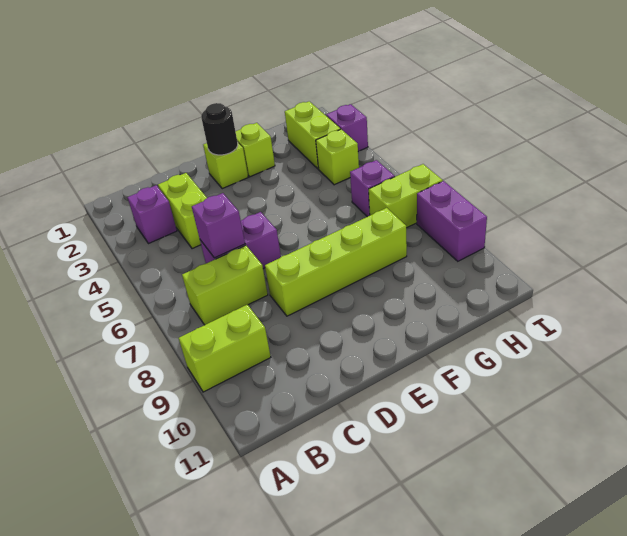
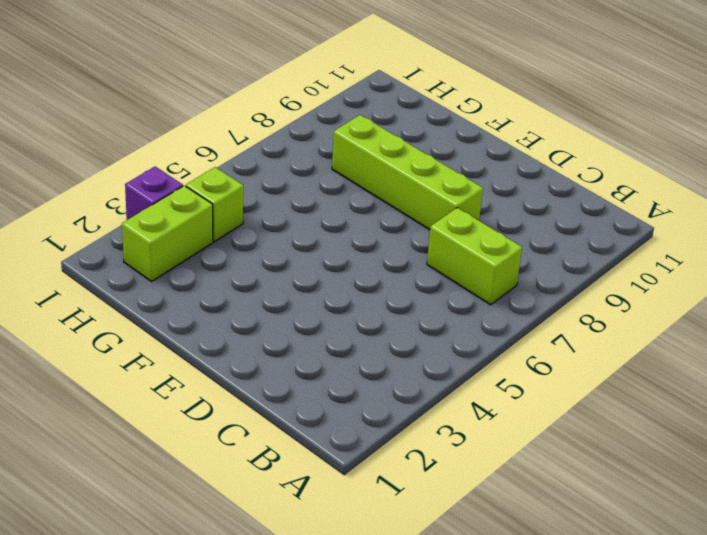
none -> lime brick A9:B9 level 1
none -> purple brick B3 level 1
none -> lime brick C3:C4 level 1

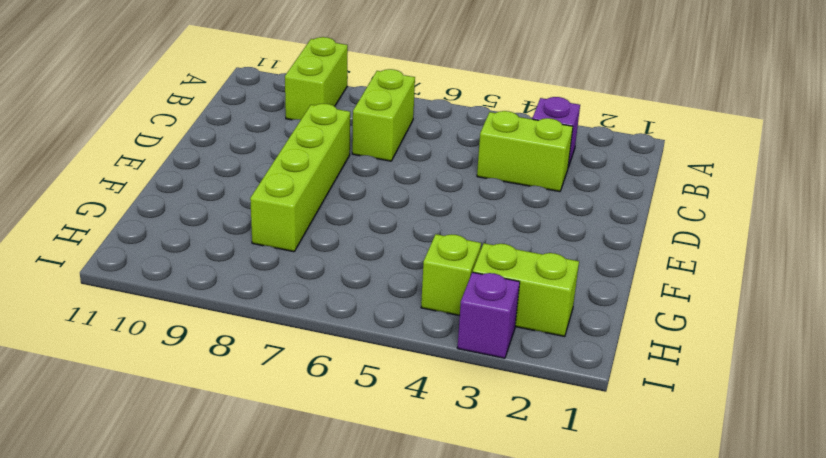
none -> purple brick C6:D6 level 1
none -> lime brick E2 level 1
none -> lime brick F2 level 1

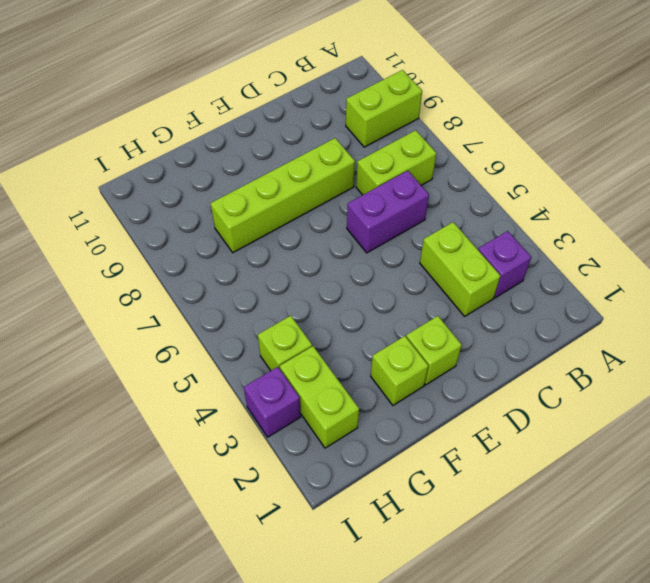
none -> purple brick H6 level 1
none -> lime brick H7:I7 level 1
none -> purple brick I8:I9 level 1

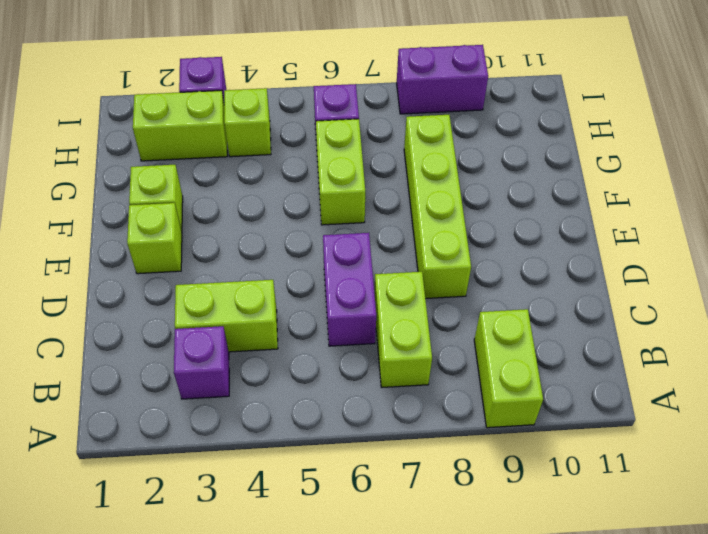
lime brick F6:G6 level 1 -> lime brick H7:I7 level 1
none -> purple brick C6 level 2
none -> black round brick E2 level 2

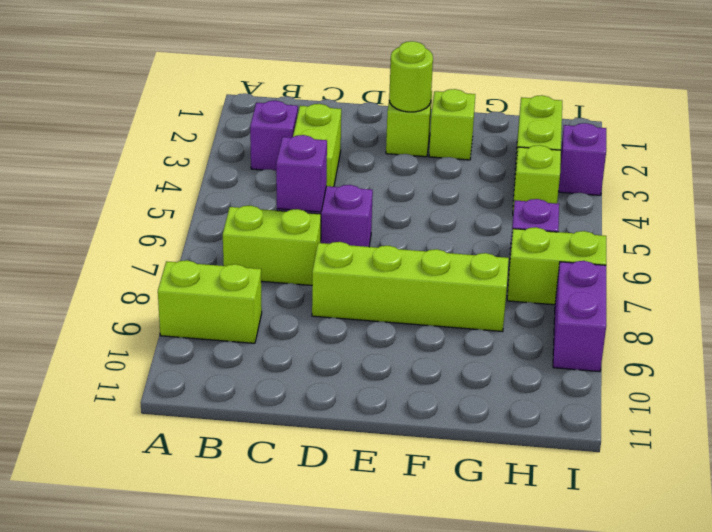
lime round brick E2 level 2 -> black round brick E2 level 2

